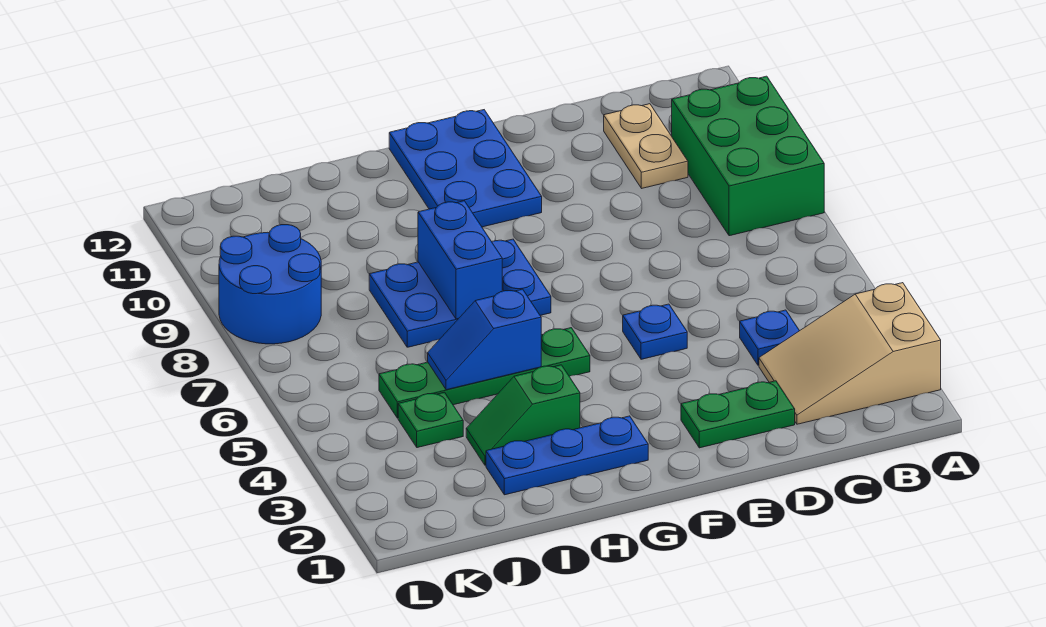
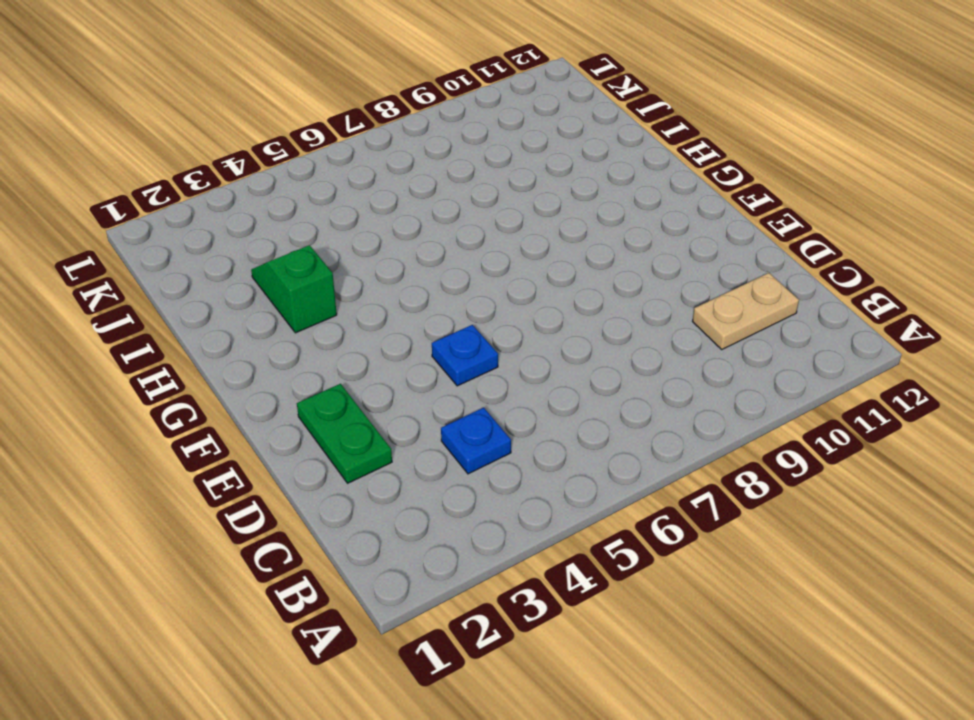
none -> tan slope A2:C3 level 1 top A
none -> green brick A8:B10 level 1
none -> blue plate F10:G12 level 1

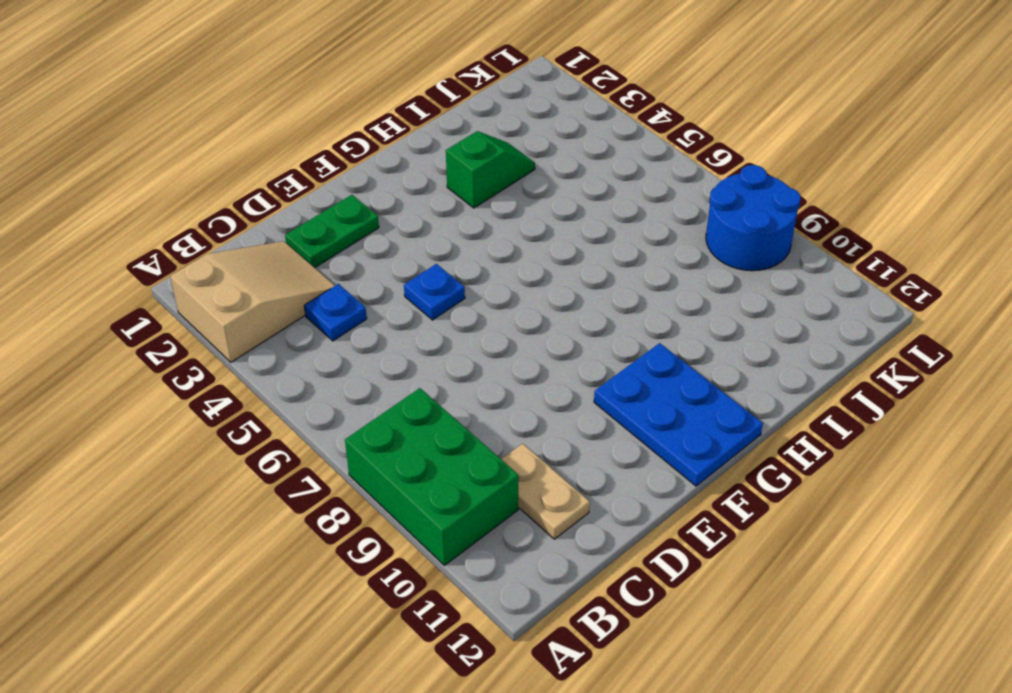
none -> blue plate G2:I2 level 1
none -> green plate G5:J5 level 1
none -> blue plate G7:I8 level 1

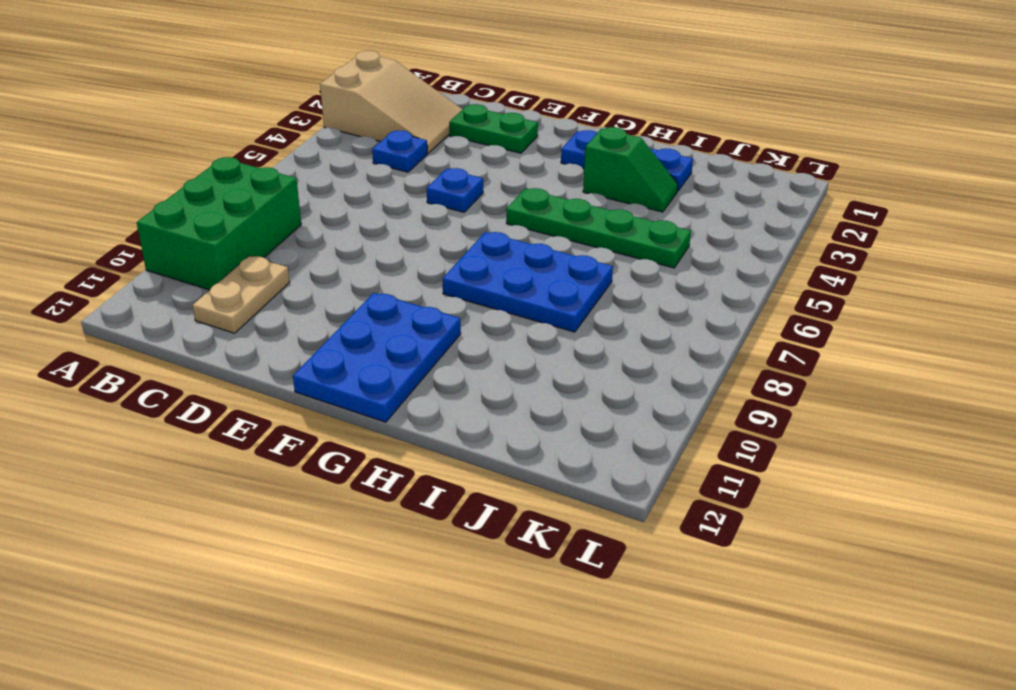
none -> green plate J4 level 1
none -> blue round brick K8:L9 level 1
none -> blue slope H5:I5 level 2 top H

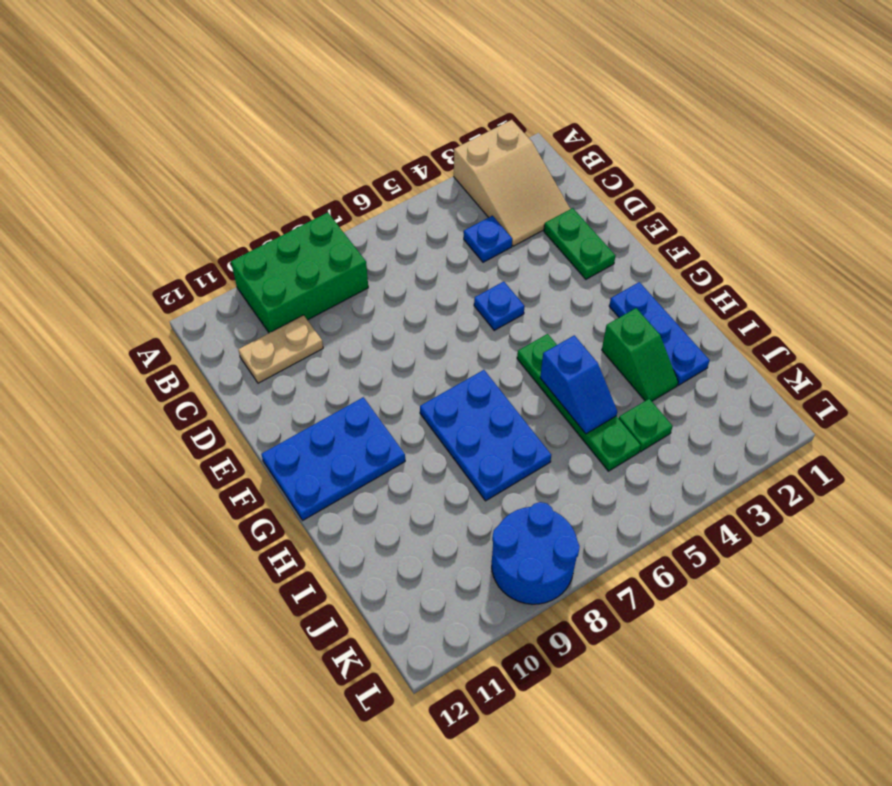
none -> blue brick H7:H8 level 2

